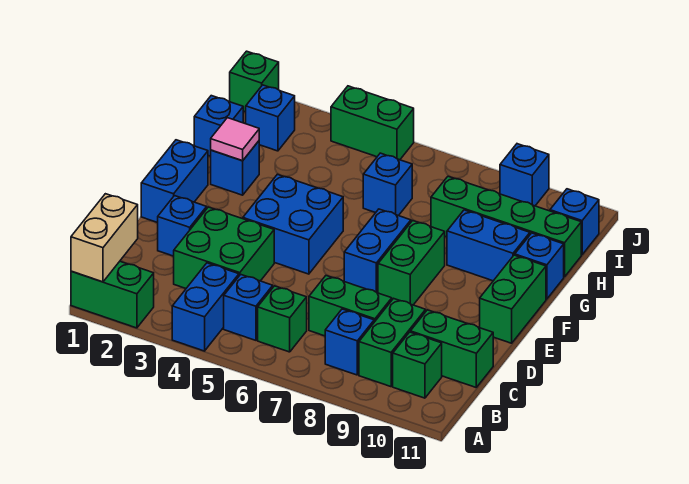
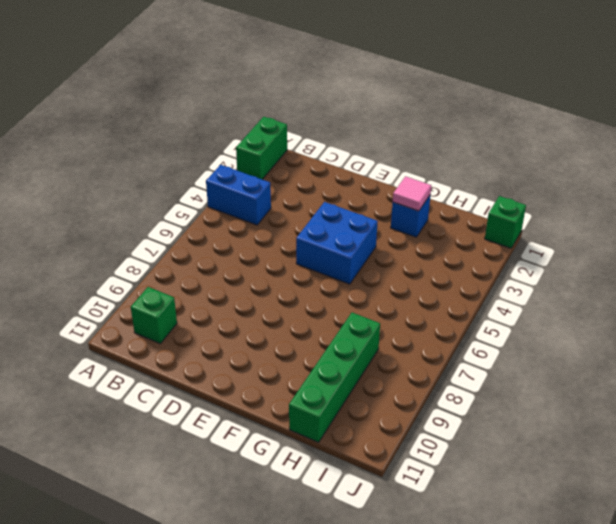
none -> blue brick B5 level 1
none -> green brick B6 level 1
none -> blue brick B8 level 1

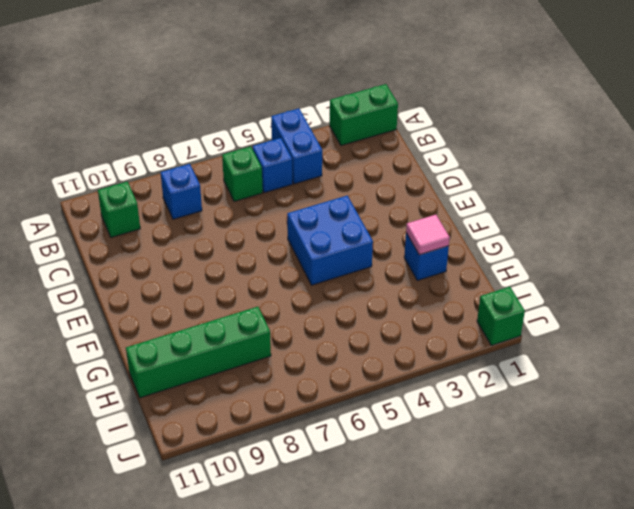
none -> green brick B9:C9 level 1
none -> green brick C3:D4 level 1
none -> green brick C7:C8 level 1

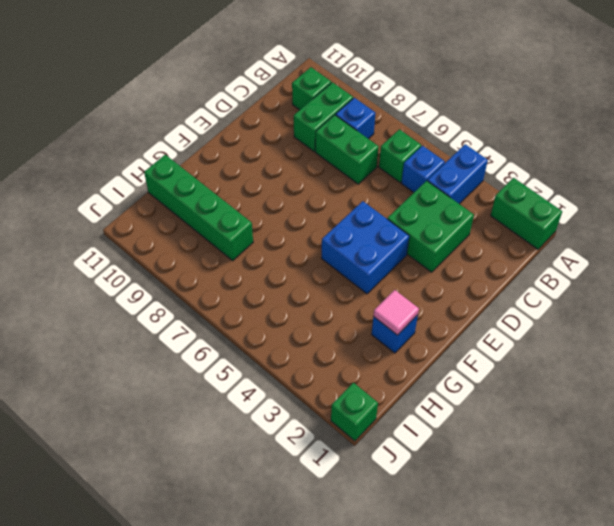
none -> green brick C10:C11 level 1
none -> blue brick D2 level 1
none -> blue brick E1:F1 level 1

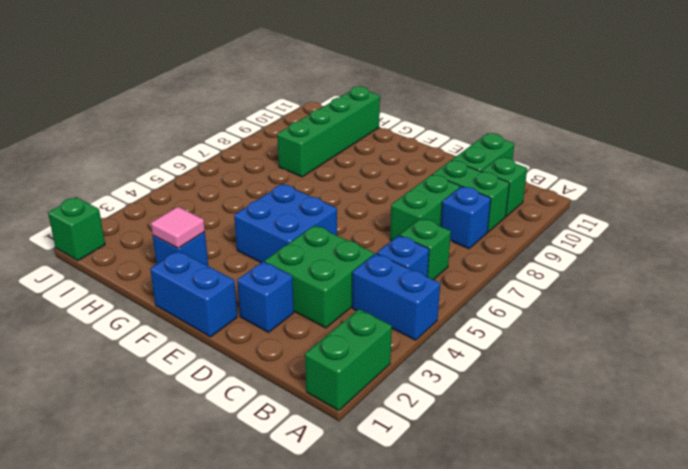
none -> blue brick E7:F7 level 1
none -> green brick E8:F8 level 1
none -> green brick E11:F11 level 1

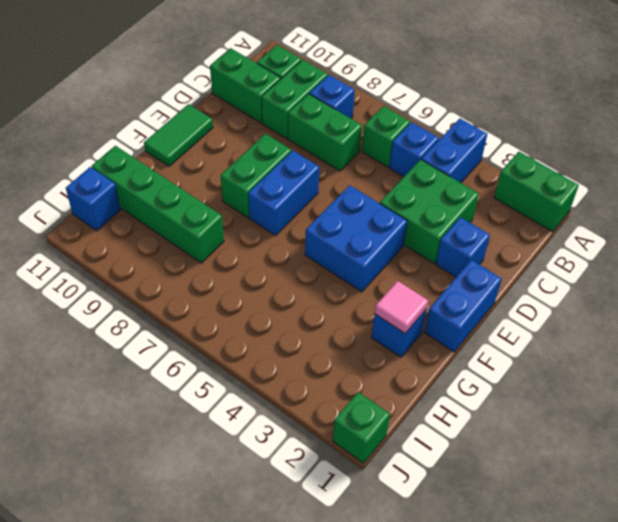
green tile E11:F11 level 1 -> green brick E11:F11 level 1
none -> blue brick G9:G10 level 1
none -> blue brick G11 level 1
none -> blue brick H1 level 1

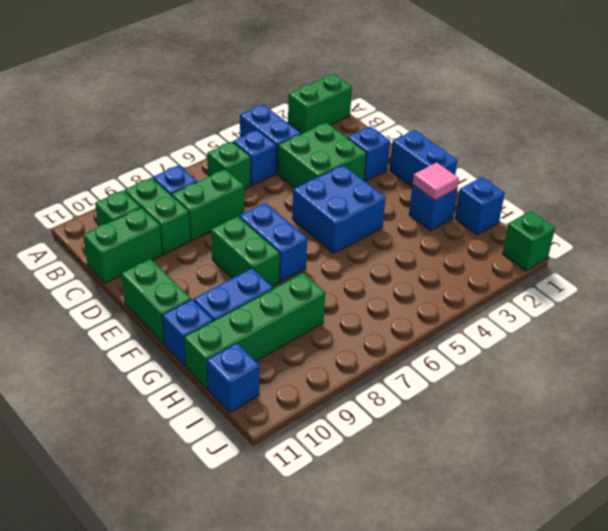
none -> blue brick H6 level 1
none -> blue brick I2 level 1
none -> green brick J4:J5 level 1

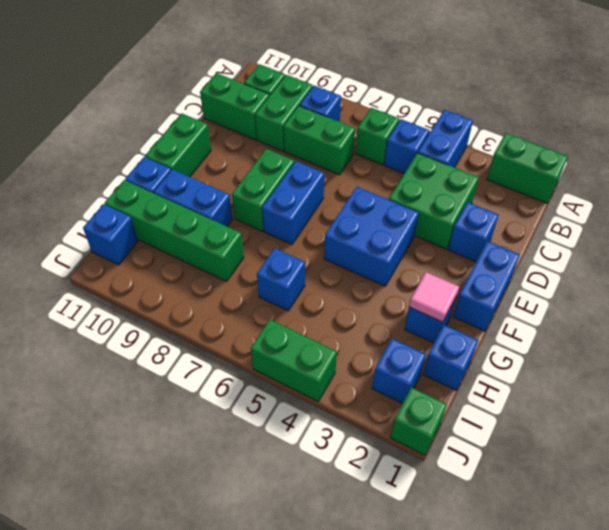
none -> blue brick J9 level 1
none -> tan brick A1:B1 level 2

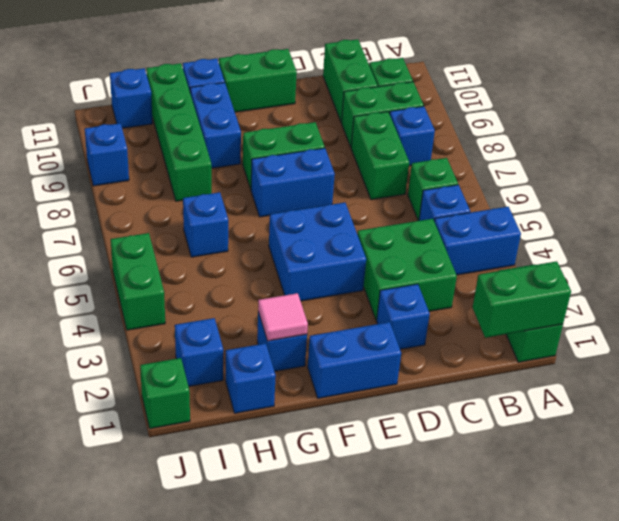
green brick A1:B1 level 2 -> tan brick A1:B1 level 2

